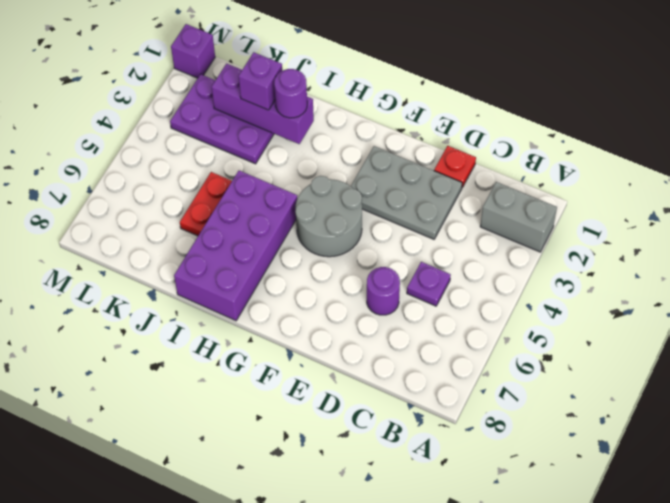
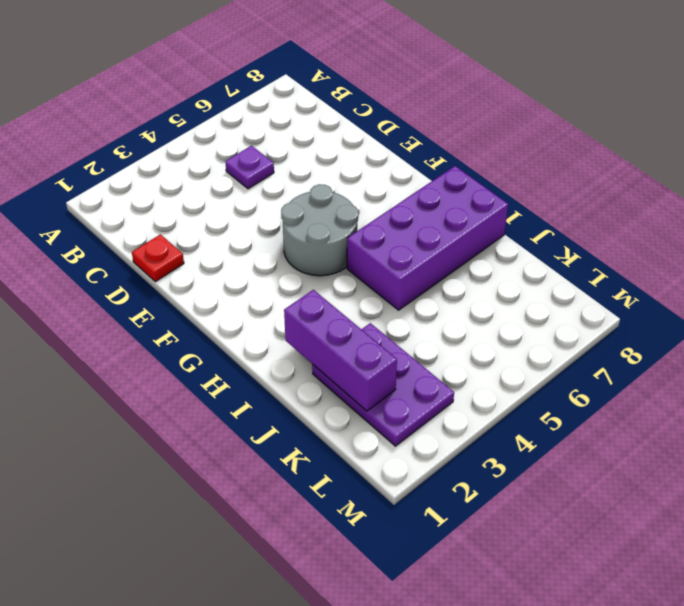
none -> grey brick A2:B2 level 1
none -> grey plate D2:F3 level 1
none -> purple round brick D6 level 1

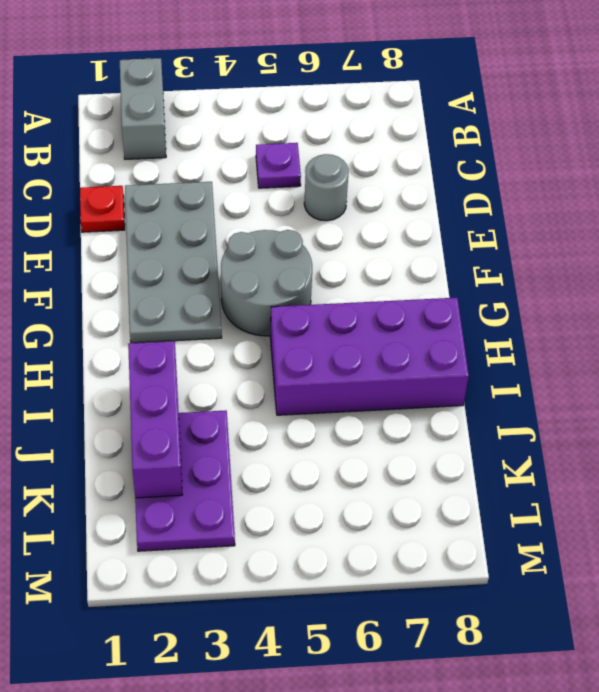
grey plate D2:G3 level 1 -> grey plate D2:F3 level 1
grey round brick D6 level 1 -> purple round brick D6 level 1
none -> red plate J5:J6 level 1
none -> purple brick M1 level 1
none -> purple round brick I2 level 3

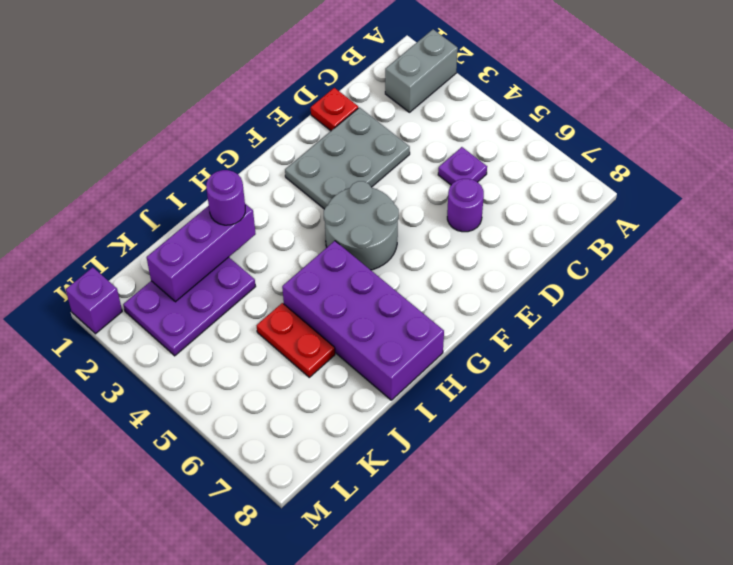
none -> purple brick J2 level 3

